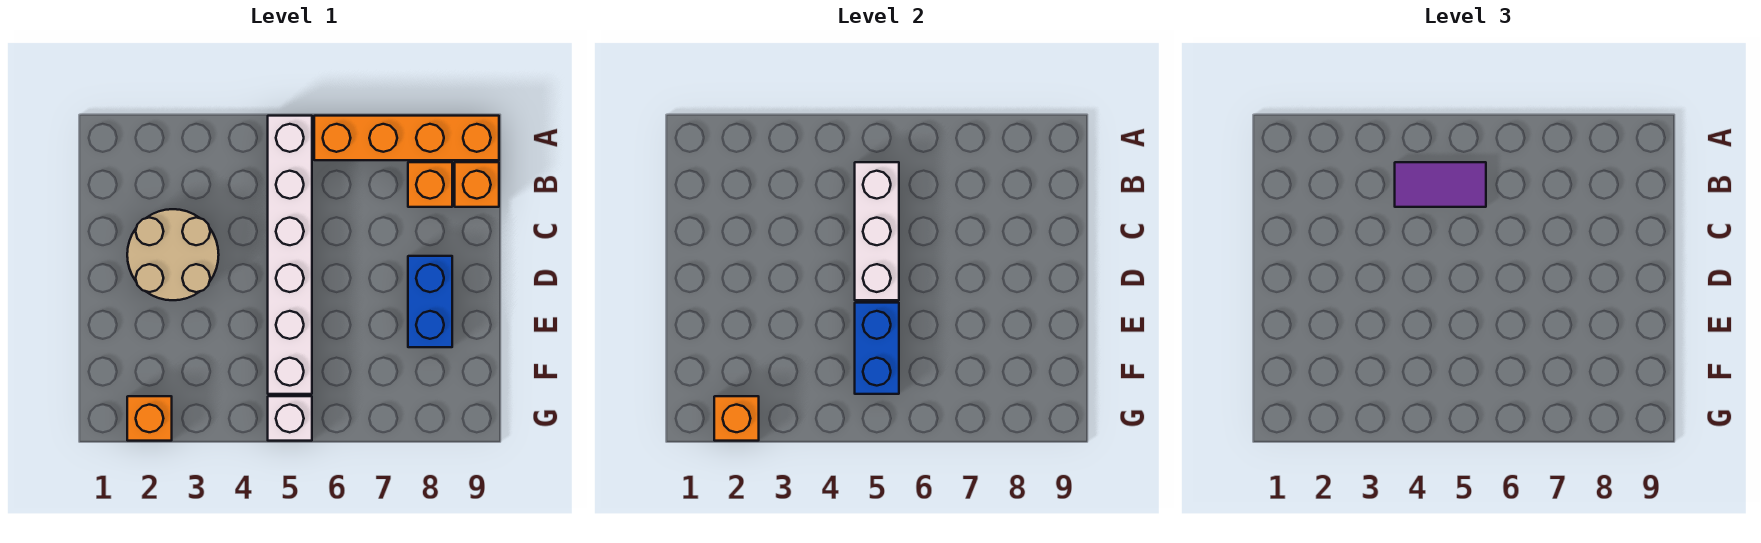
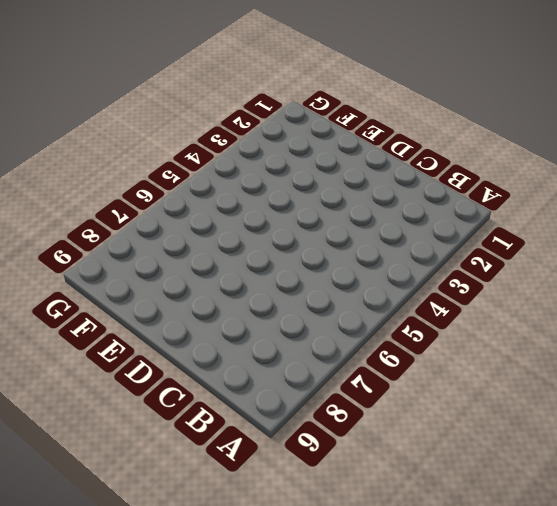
none -> white brick A5:F5 level 1
none -> orange brick A6:A9 level 1
none -> orange brick B8 level 1

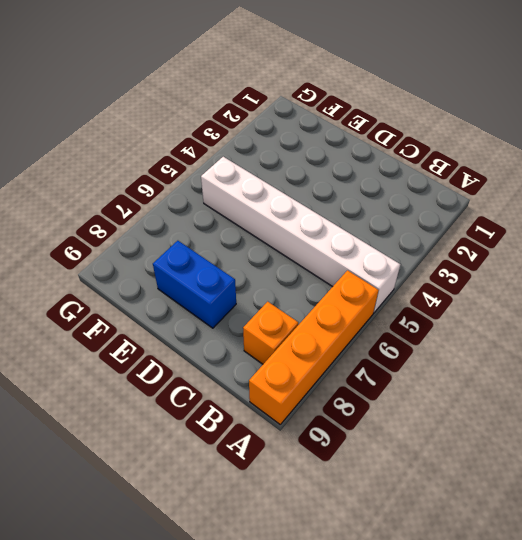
none -> orange brick B9 level 1
none -> tan round brick C2:D3 level 1
none -> orange brick G2 level 1

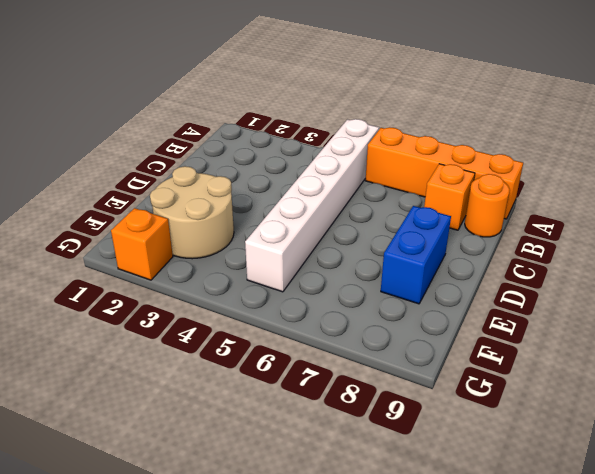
orange round brick B9 level 1 -> orange brick B9 level 1
tan round brick E2:F3 level 1 -> tan round brick C2:D3 level 1
none -> white brick G5 level 1
none -> white brick B5:D5 level 2
none -> blue brick E5:F5 level 2

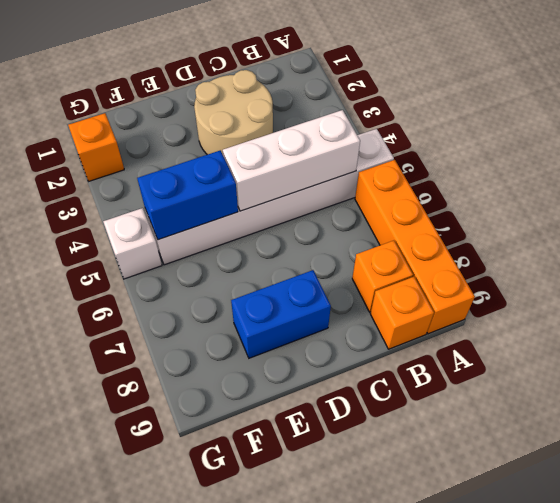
none -> orange brick G2 level 2
none -> purple tile B4:B5 level 3

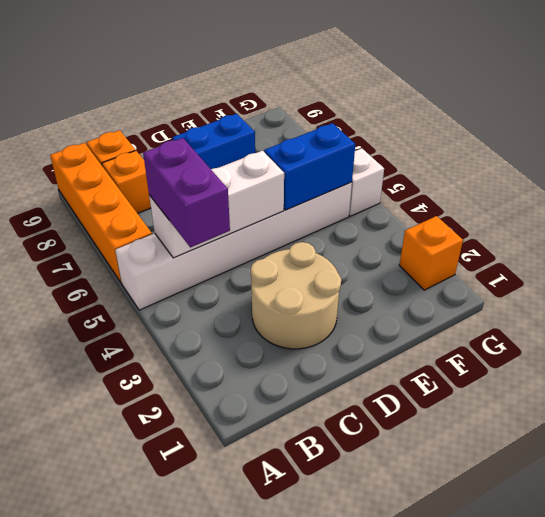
purple brick B4:B5 level 3 -> purple tile B4:B5 level 3
none -> orange brick G2 level 2

